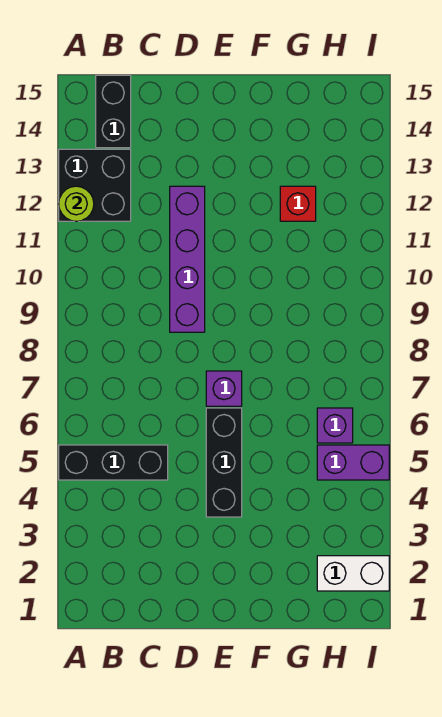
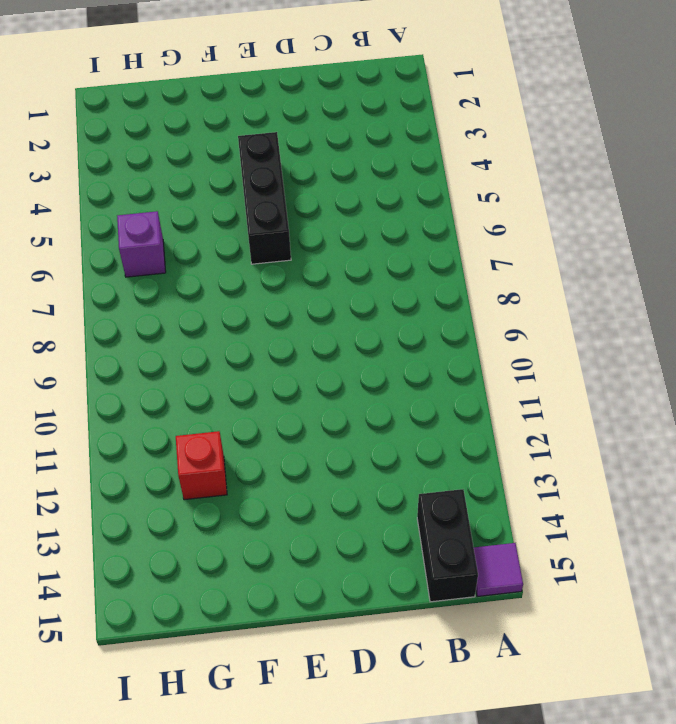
purple tile A15 level 1 -> none
none -> black brick A5:C5 level 1
none -> black brick A12:B13 level 1

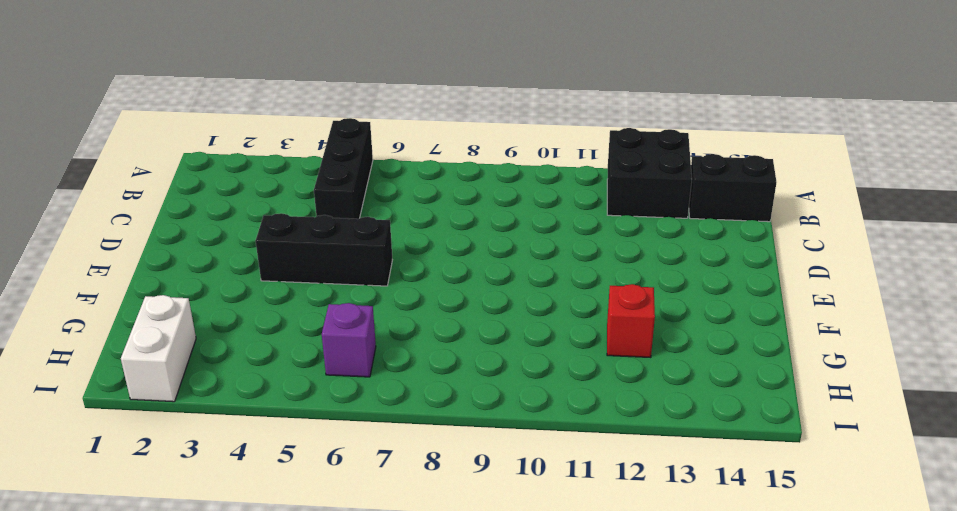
none -> purple brick D9:D12 level 1
none -> purple brick E7 level 1

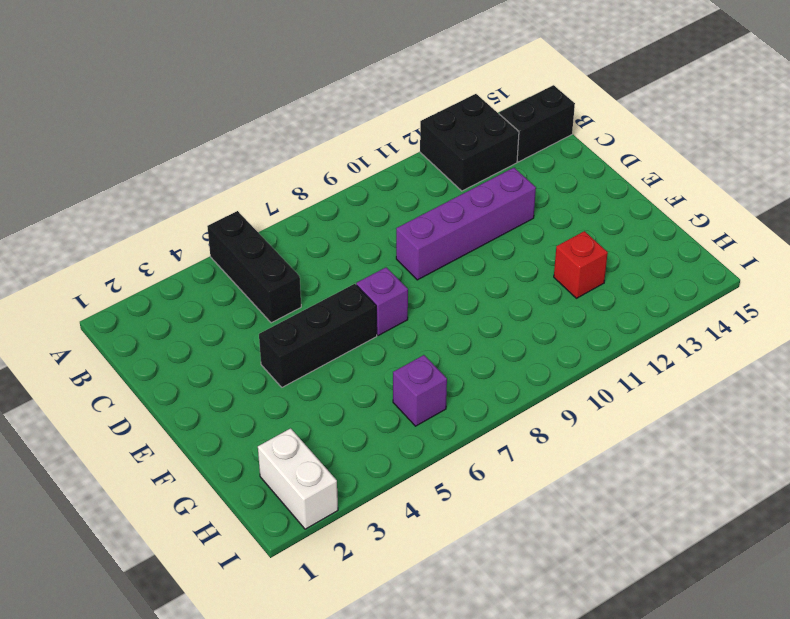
none -> purple brick H5:I5 level 1
none -> lime round brick A12 level 2

